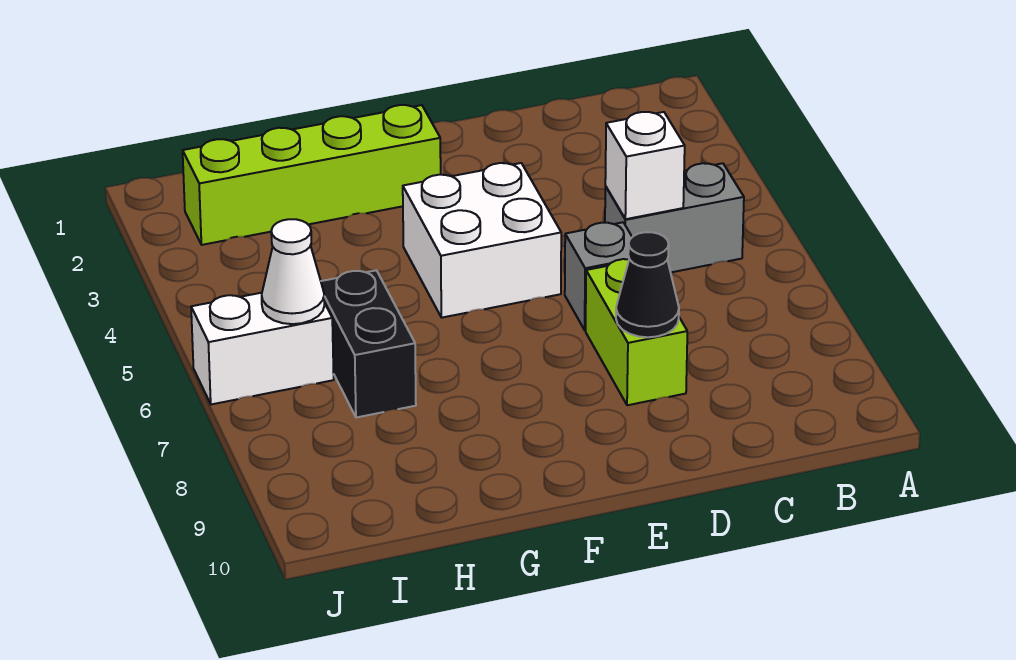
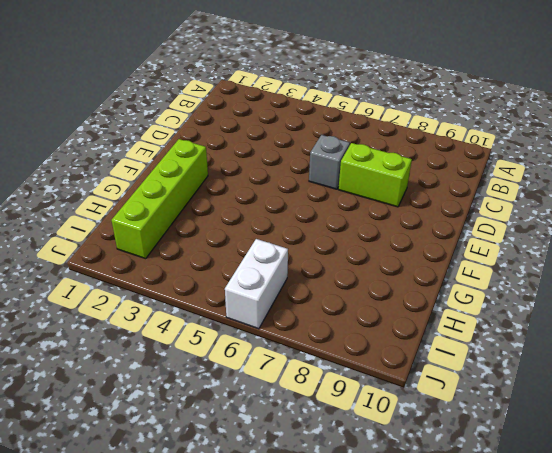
none -> grey brick B5:C5 level 1
none -> white brick E4:F5 level 1

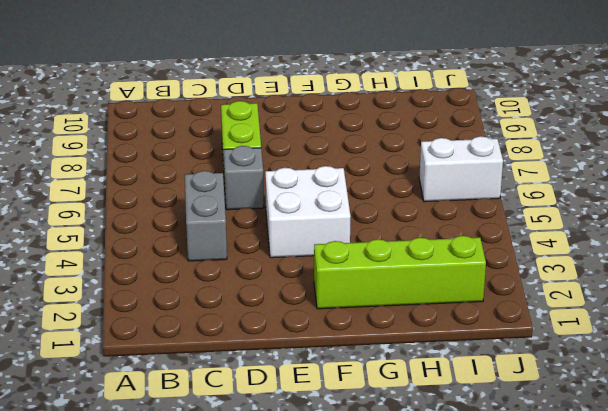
grey brick C4:C5 level 1 -> grey brick B5:C5 level 1
none -> black brick H6:H7 level 1
none -> white brick C5 level 2

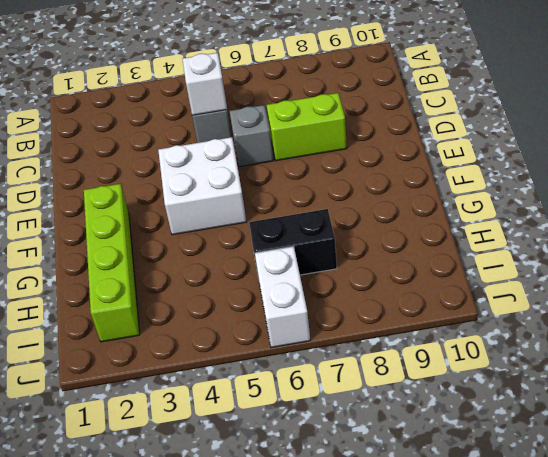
none -> black cone D8 level 2
none -> white cone I6 level 2

